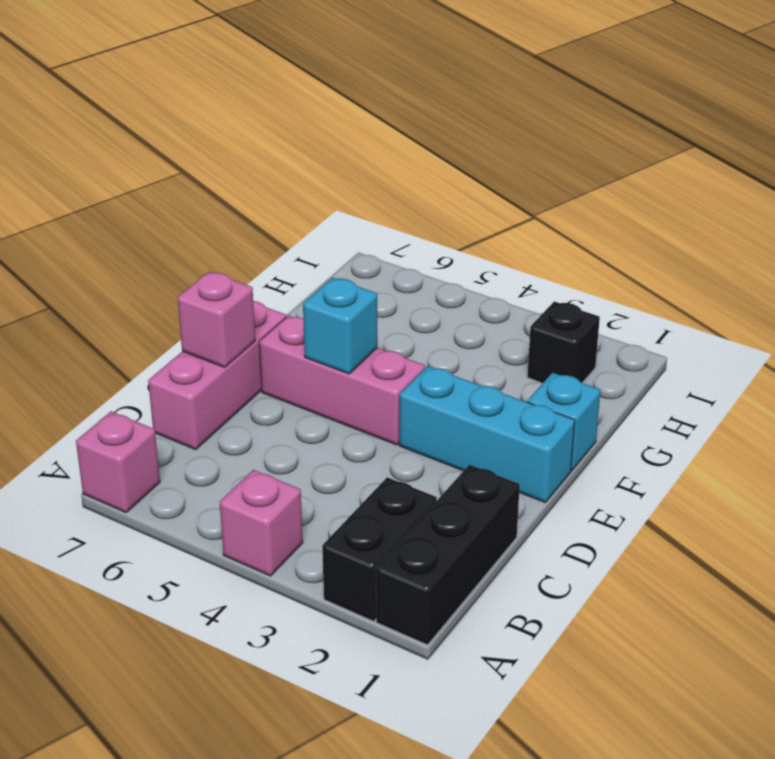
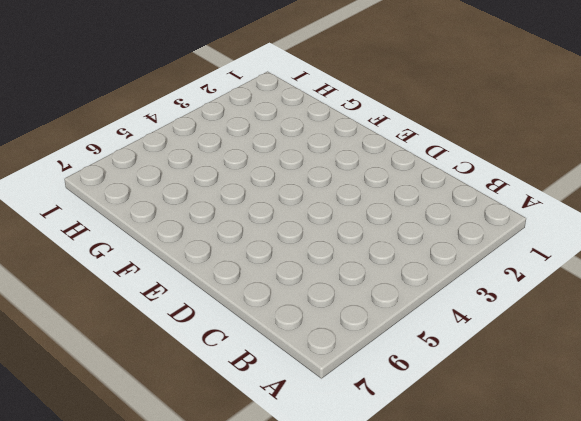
none -> black brick A1:C1 level 1
none -> black brick A2:B2 level 1

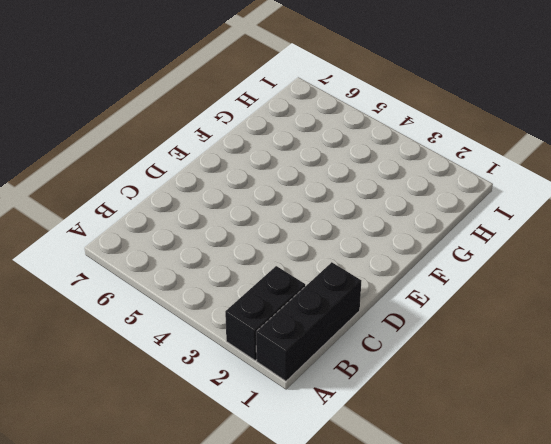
none -> pink brick A4 level 1
none -> pink brick A7 level 1

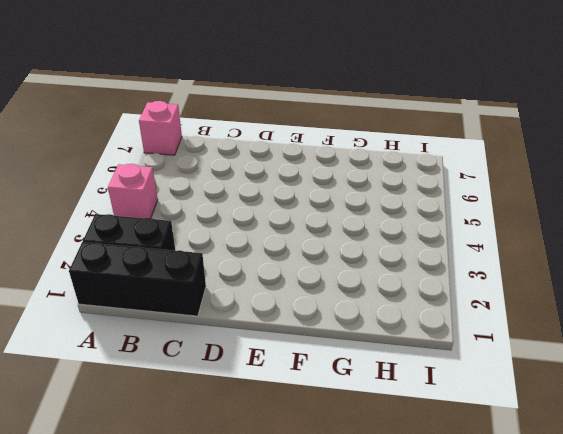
none -> pink brick C7:E7 level 1
none -> cyan brick E1:E3 level 1

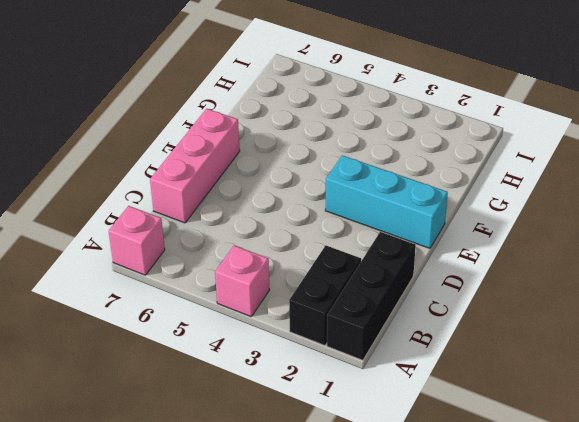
none -> pink brick E4:E6 level 1
none -> cyan brick F1 level 1

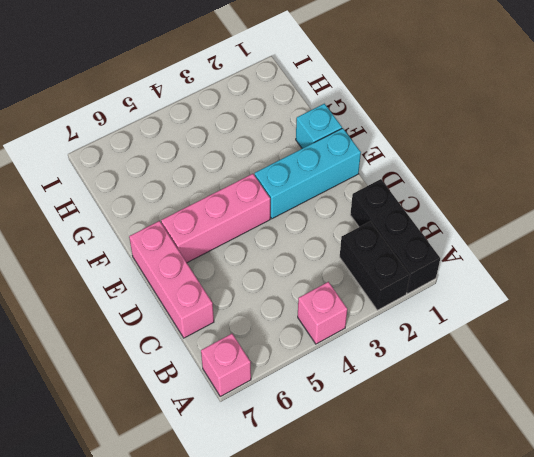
none -> black brick H2 level 1
none -> pink brick D7 level 2

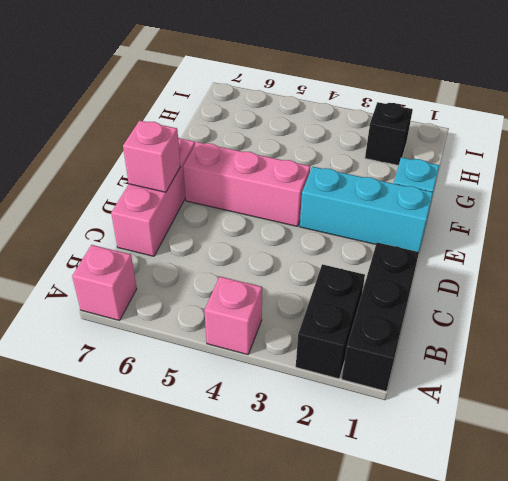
none -> cyan brick E5 level 2

